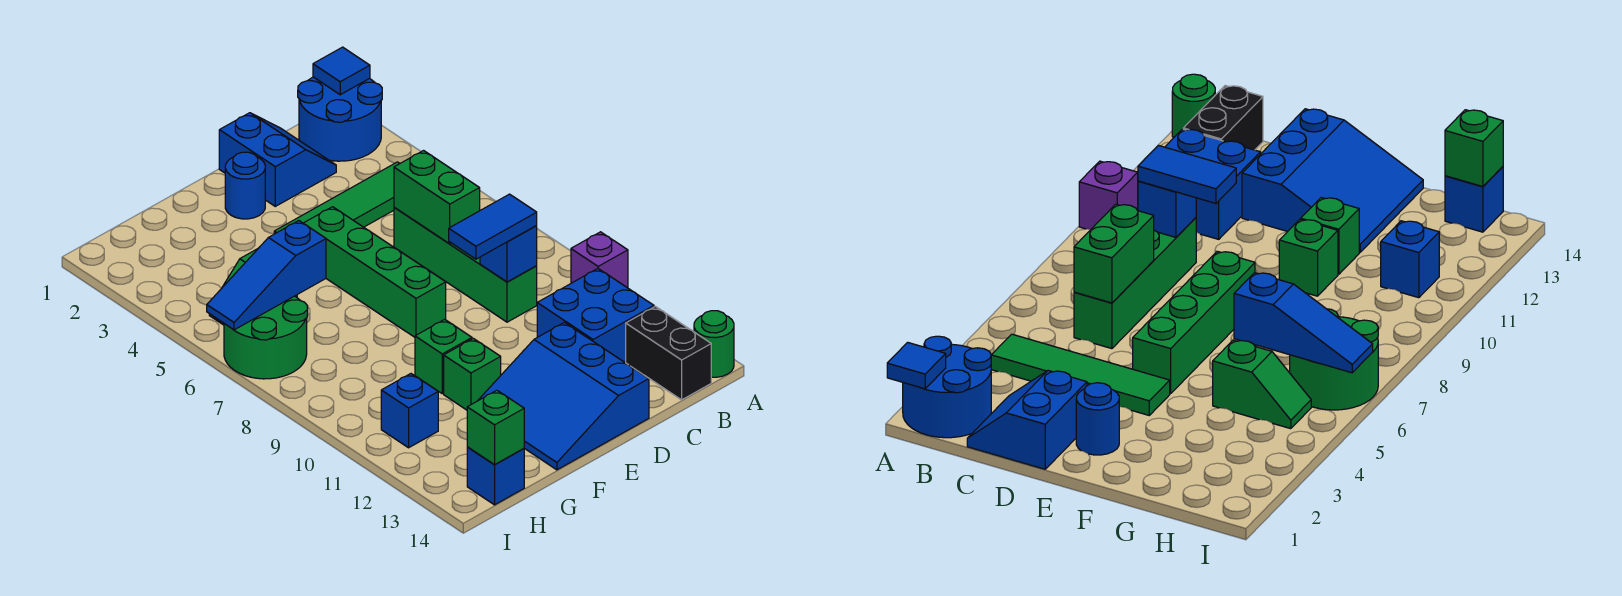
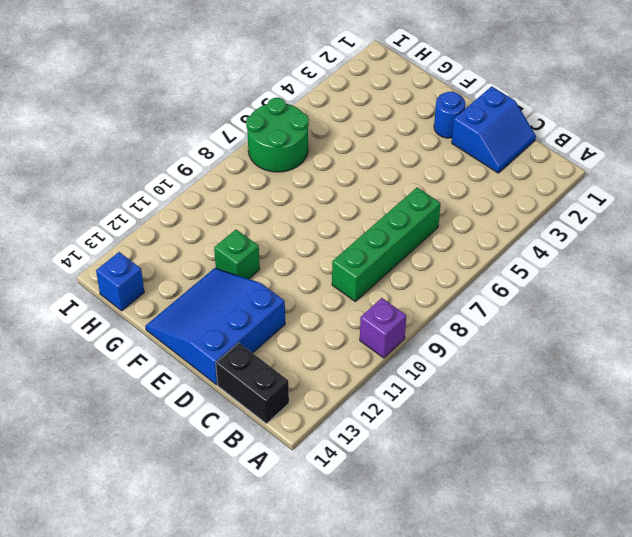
black brick B14:C14 level 1 -> black brick B13:B14 level 1
none -> blue round brick A1:B2 level 1
none -> green round brick A14 level 1
none -> green tile B4:E4 level 1

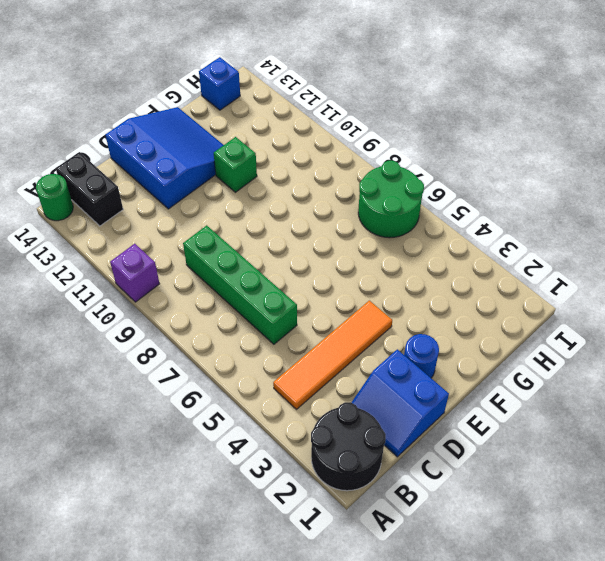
black round brick A1:B2 level 1 -> blue round brick A1:B2 level 1
orange tile B4:E4 level 1 -> green tile B4:E4 level 1
none -> blue brick B11:C12 level 1
none -> green brick E5:E8 level 1
none -> green brick F10 level 1

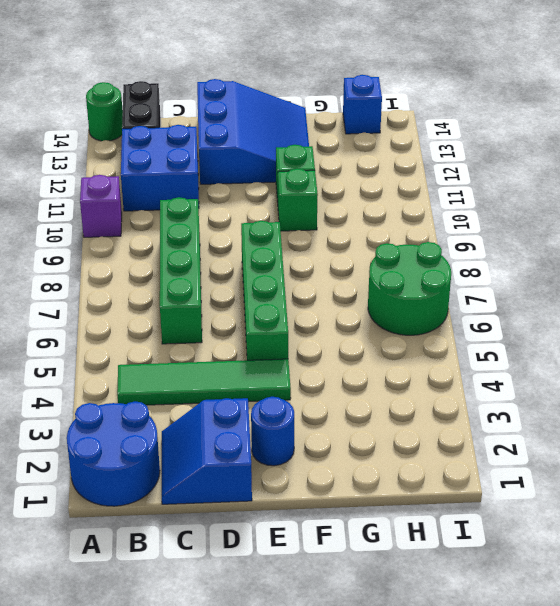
none -> green slope G5:H5 level 1 top G
none -> blue brick H11 level 1
none -> blue tile A1 level 2

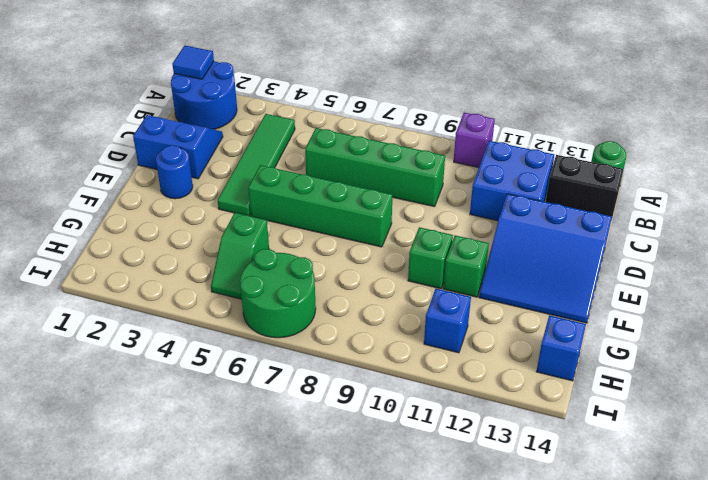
none -> green brick C6:C7 level 2
none -> blue brick C9 level 2
none -> blue slope G6:I6 level 2 top G

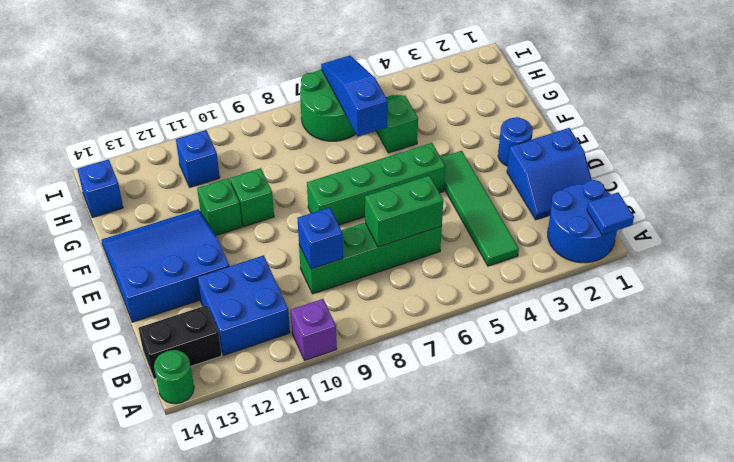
none -> green brick H14 level 2
none -> blue tile C9:D9 level 3

